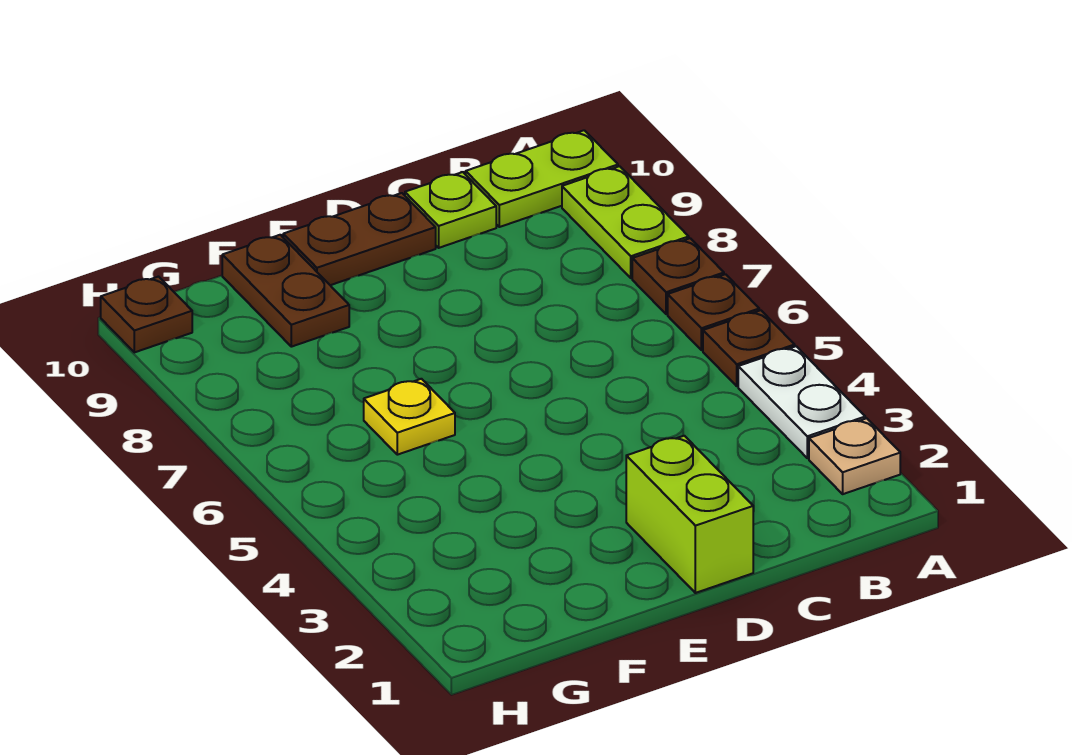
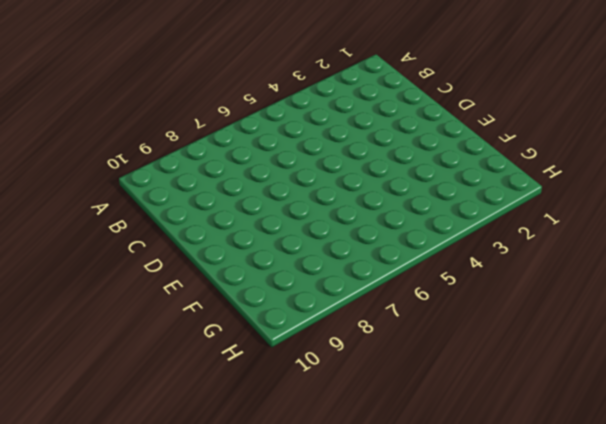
none -> tan plate A2 level 1
none -> white plate A3:A4 level 1
none -> brown plate A5 level 1

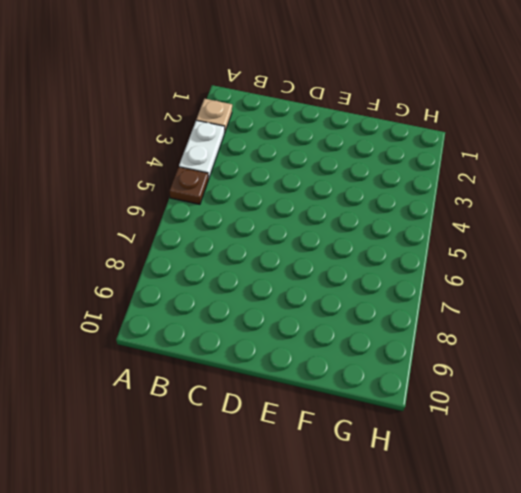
none -> brown plate A6 level 1
none -> brown plate A7 level 1
none -> lime plate A8:A9 level 1

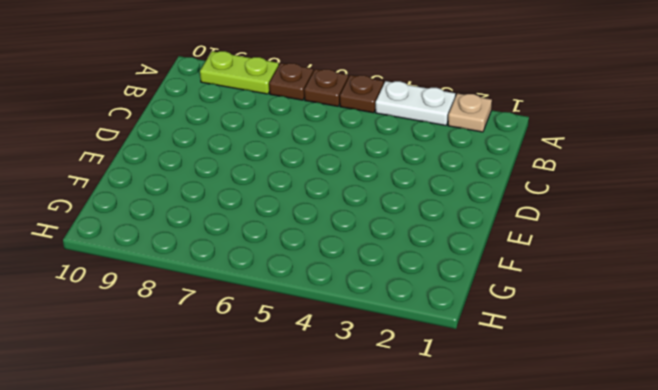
none -> lime plate A10:B10 level 1
none -> lime plate C10 level 1
none -> lime brick D1:D2 level 1

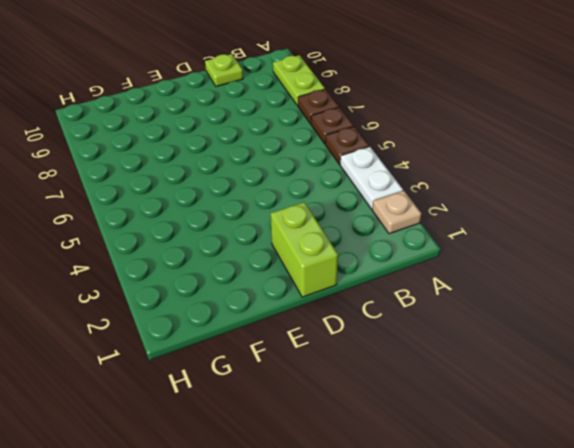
none -> lime plate A10:B10 level 1
none -> brown plate D10:E10 level 1
none -> yellow plate F6 level 1

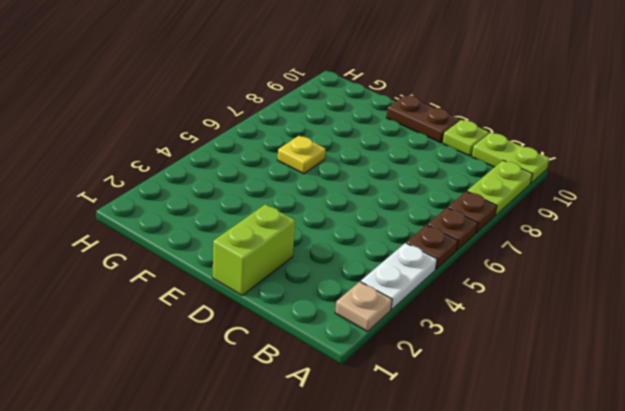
none -> brown plate F9:F10 level 1
none -> brown plate H10 level 1

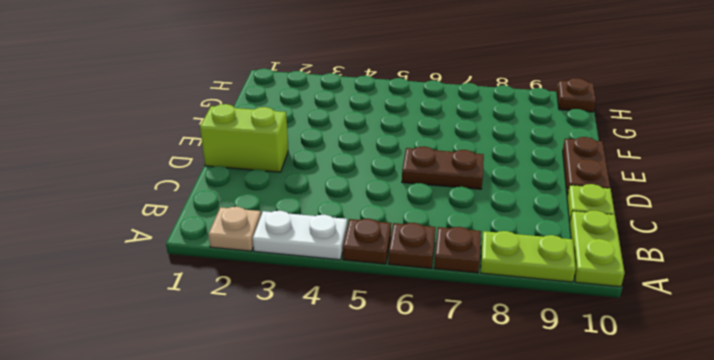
brown plate D6:D7 level 1 -> brown plate F9:F10 level 1
none -> yellow plate F6 level 1

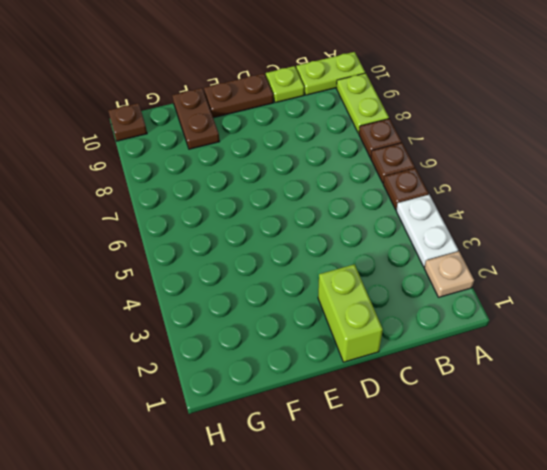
none -> yellow plate F6 level 1

